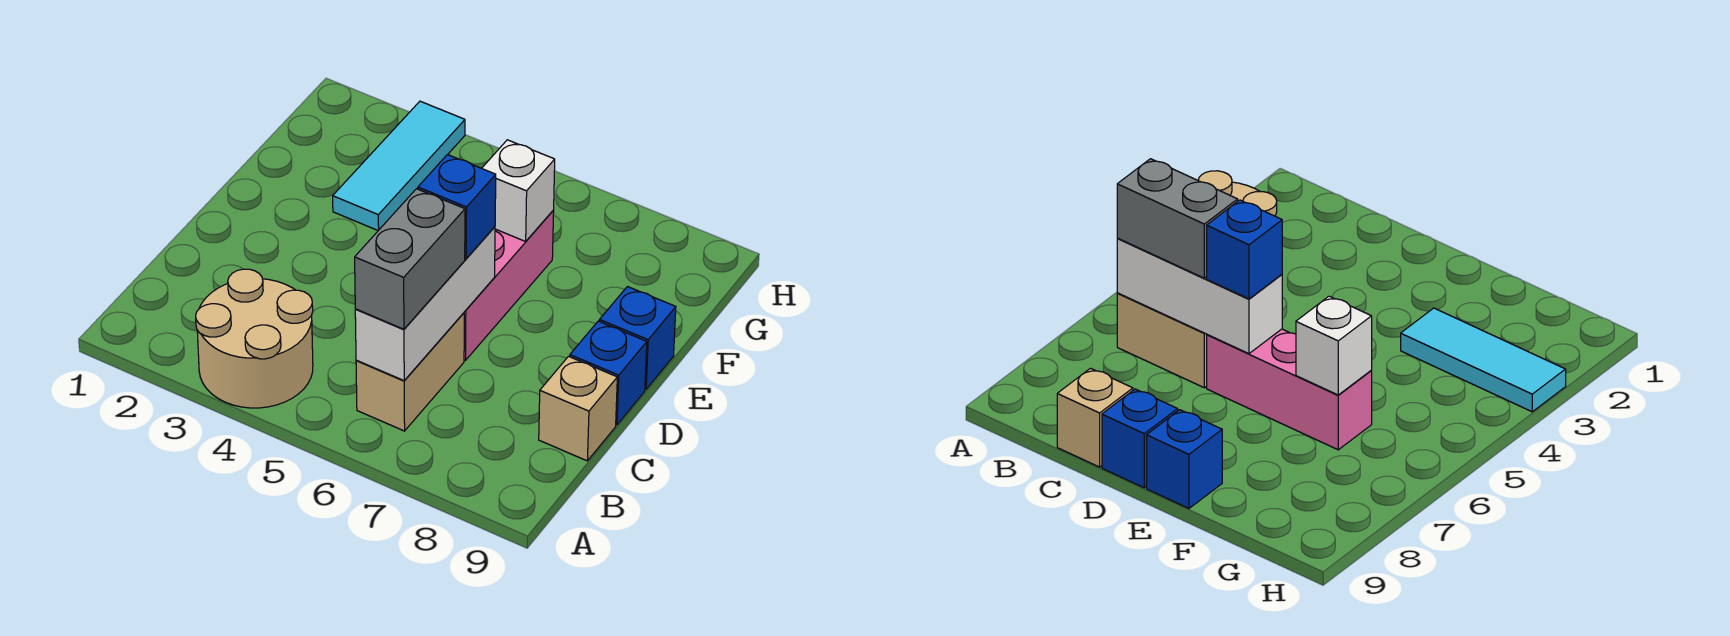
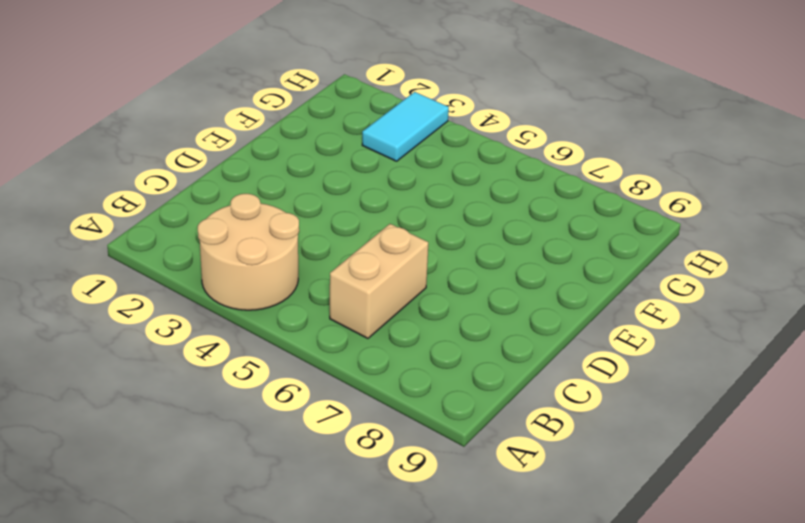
cyan tile G3:H3 level 1 -> cyan tile F3:H3 level 1
none -> tan brick C9 level 1
none -> pink brick D6:F6 level 1

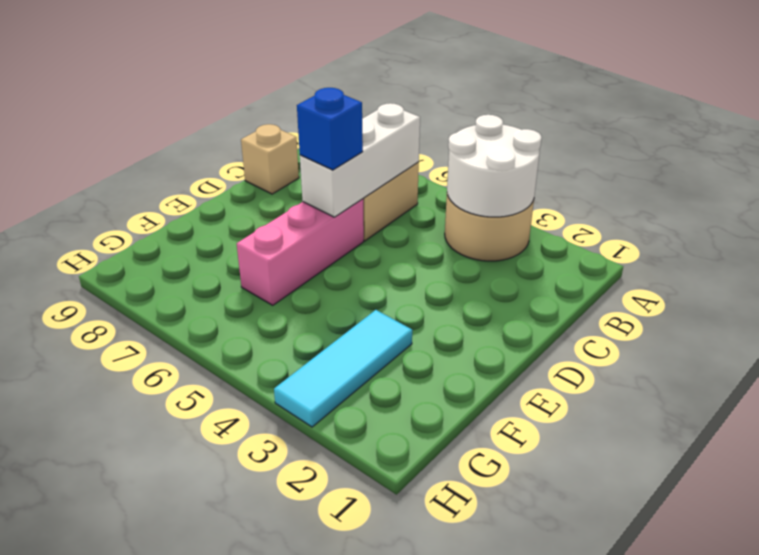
white round brick A3:B4 level 2 -> none
none -> blue brick D9 level 1
none -> blue brick E9 level 1

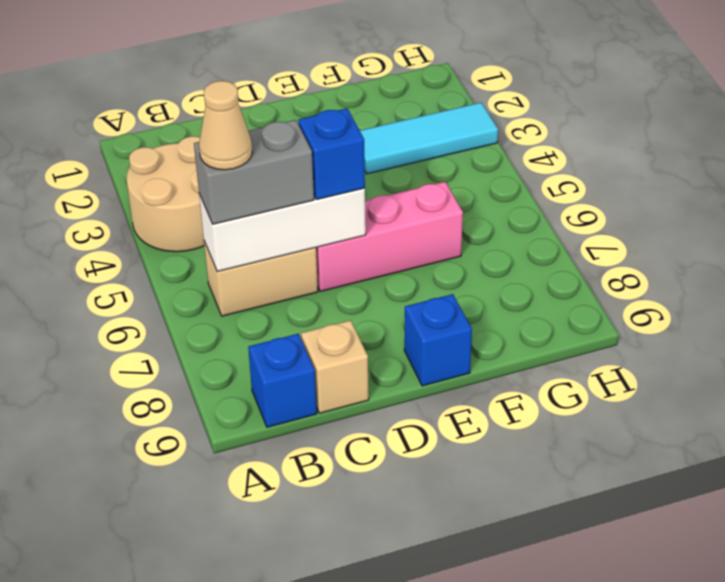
tan cone B6 level 4 -> none
blue brick B9 level 1 -> blue brick D9 level 1
none -> white brick F6 level 2

